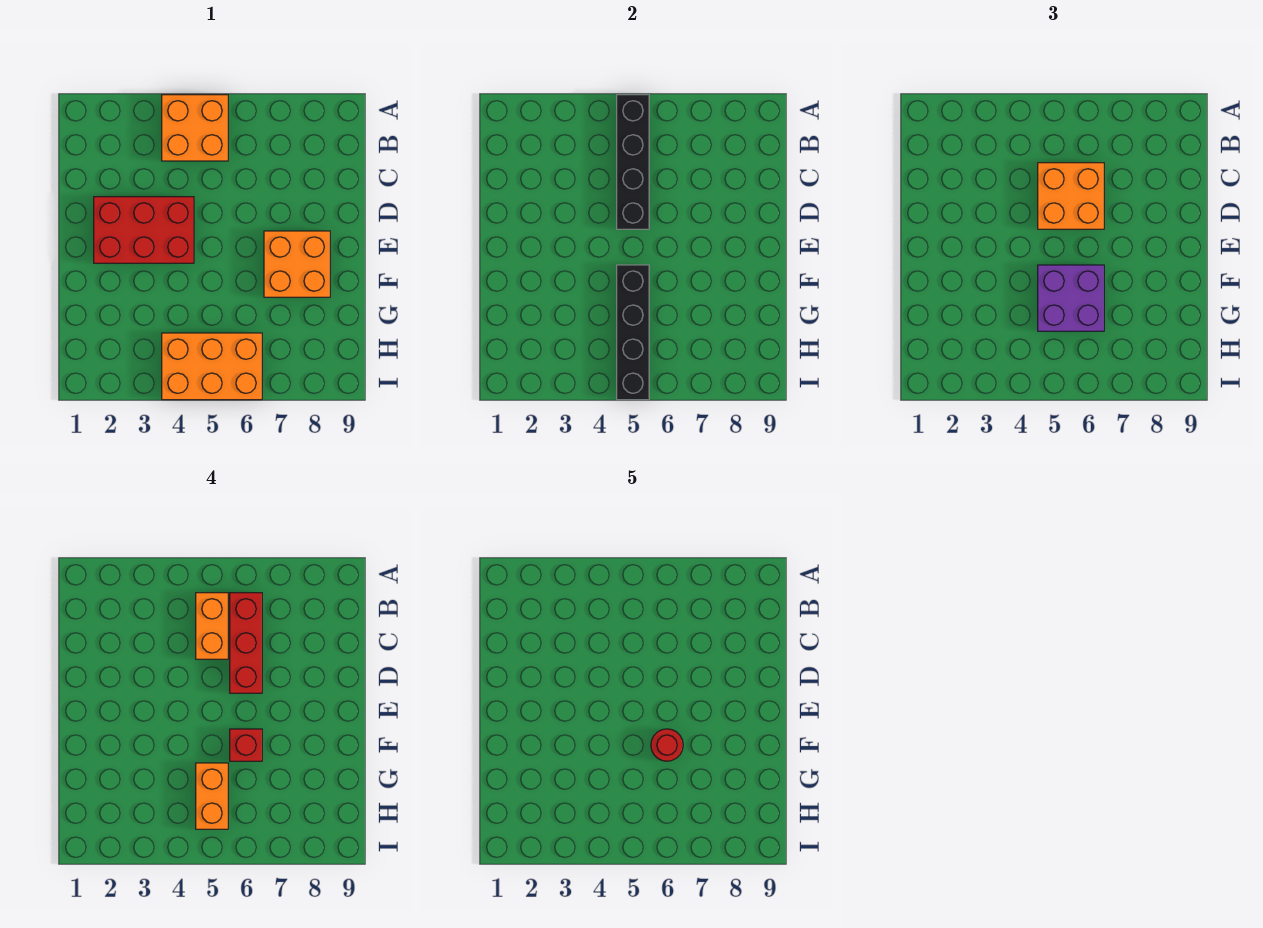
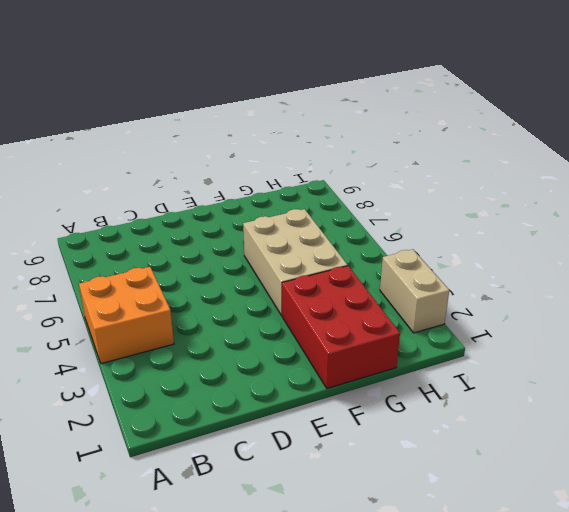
red brick F1:G3 level 1 -> red brick D2:E4 level 1
tan brick F4:G6 level 1 -> none
tan brick I2:I3 level 1 -> none
none -> orange brick E7:F8 level 1
none -> orange brick H4:I6 level 1
none -> black brick A5:D5 level 2

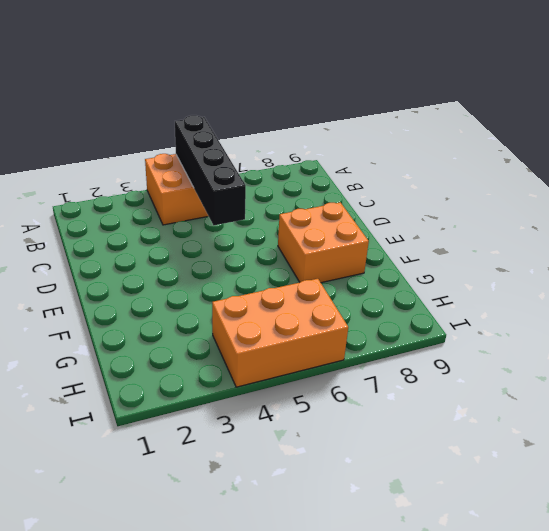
none -> red brick D2:E4 level 1
none -> black brick F5:I5 level 2
none -> orange brick C5:D6 level 3

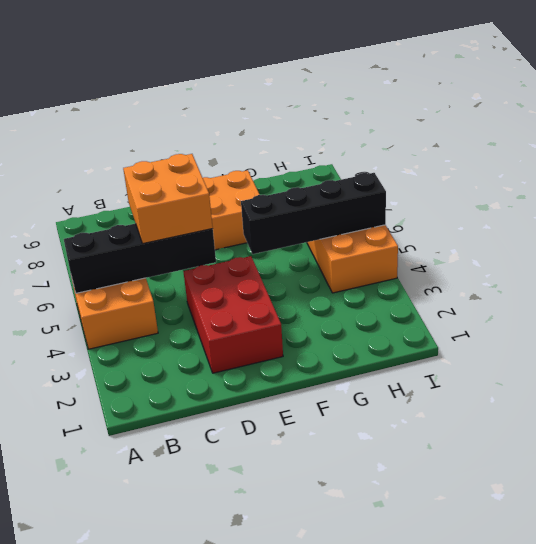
none -> purple brick F5:G6 level 3
none -> orange brick B5:C5 level 4
none -> red brick B6:D6 level 4

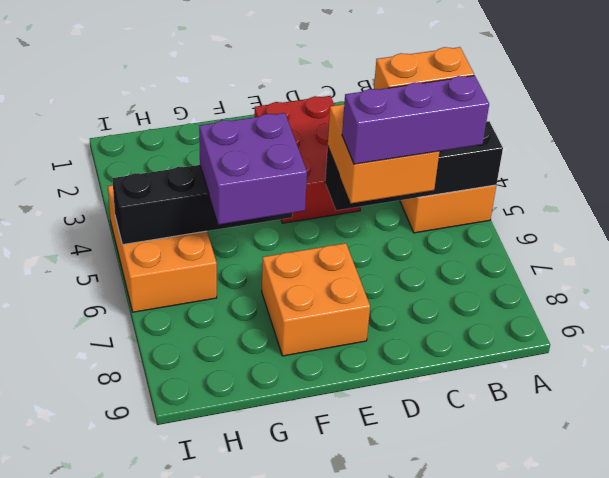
purple brick B6:D6 level 4 -> red brick B6:D6 level 4
none -> red brick F6 level 4
none -> orange brick G5:H5 level 4
none -> red round brick F6 level 5

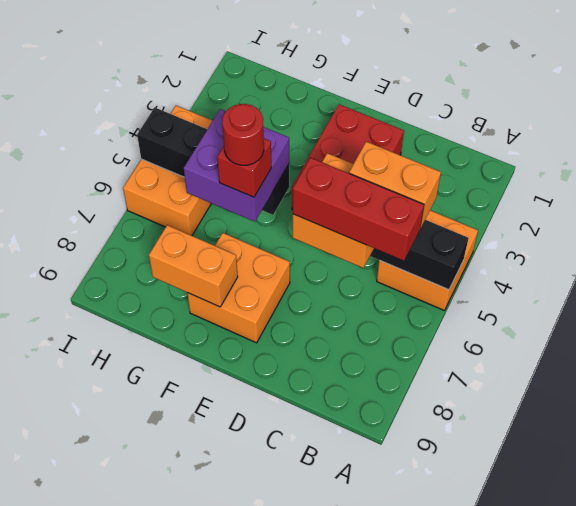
orange brick F8:G8 level 2 -> orange brick G5:H5 level 4

